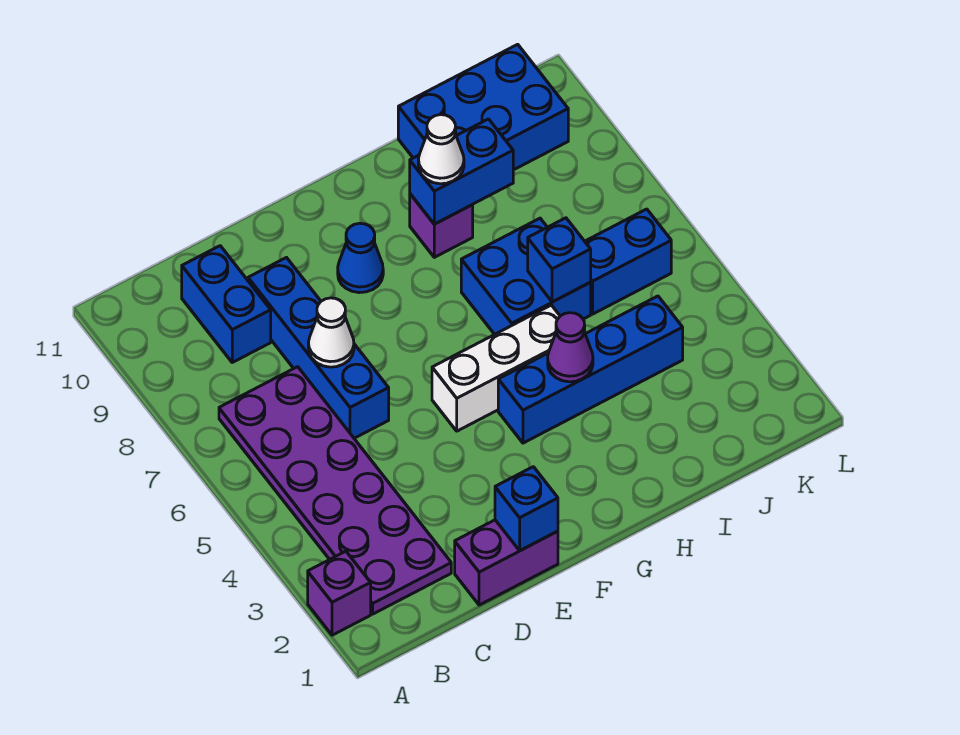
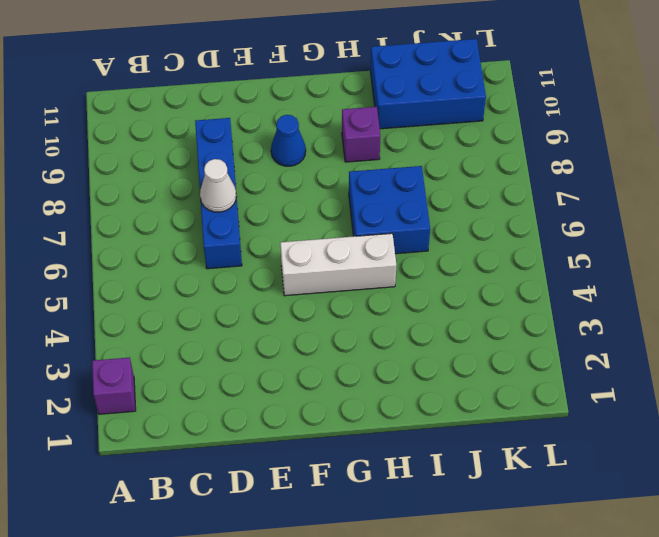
none -> purple plate B2:C7 level 1
none -> blue brick C9:C10 level 1
none -> purple brick D1:E1 level 1

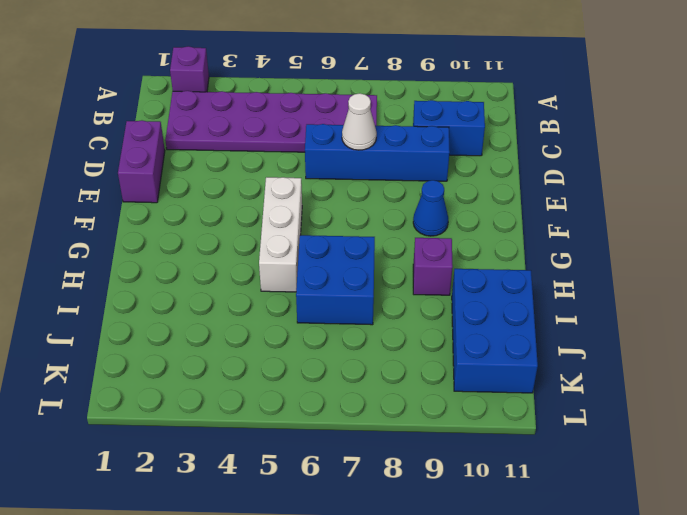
none -> blue brick G4:J4 level 1
none -> blue brick J6:K6 level 1
none -> blue brick E1 level 2

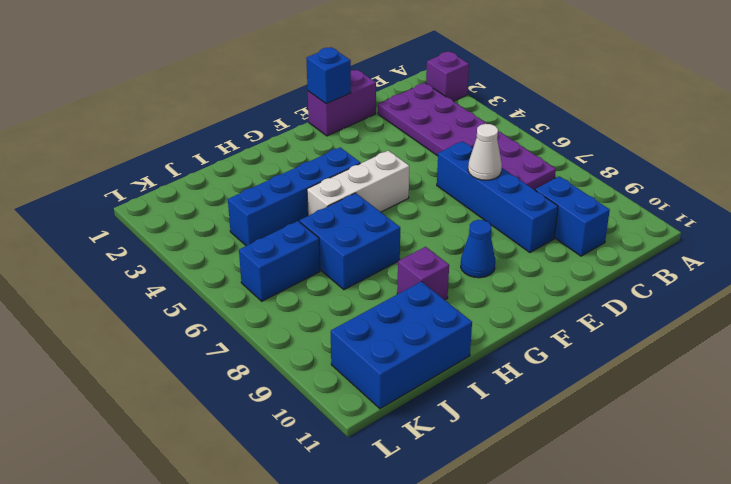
none -> purple cone H4 level 2
none -> blue brick H9:I9 level 2
none -> blue brick I6 level 2

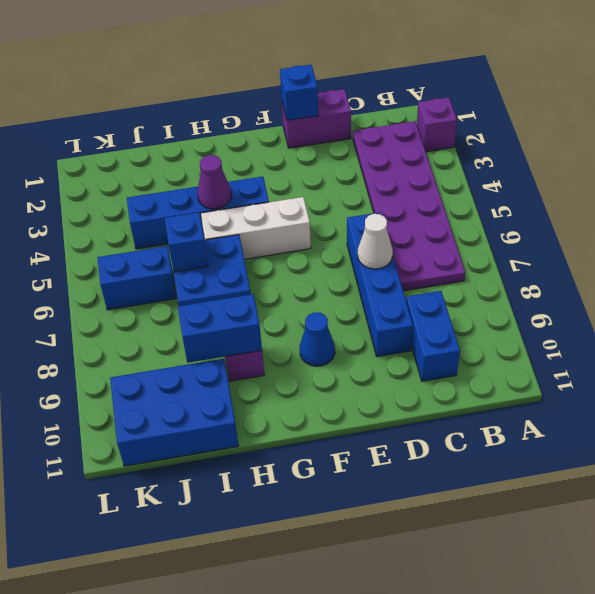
none -> white cone H9 level 3

